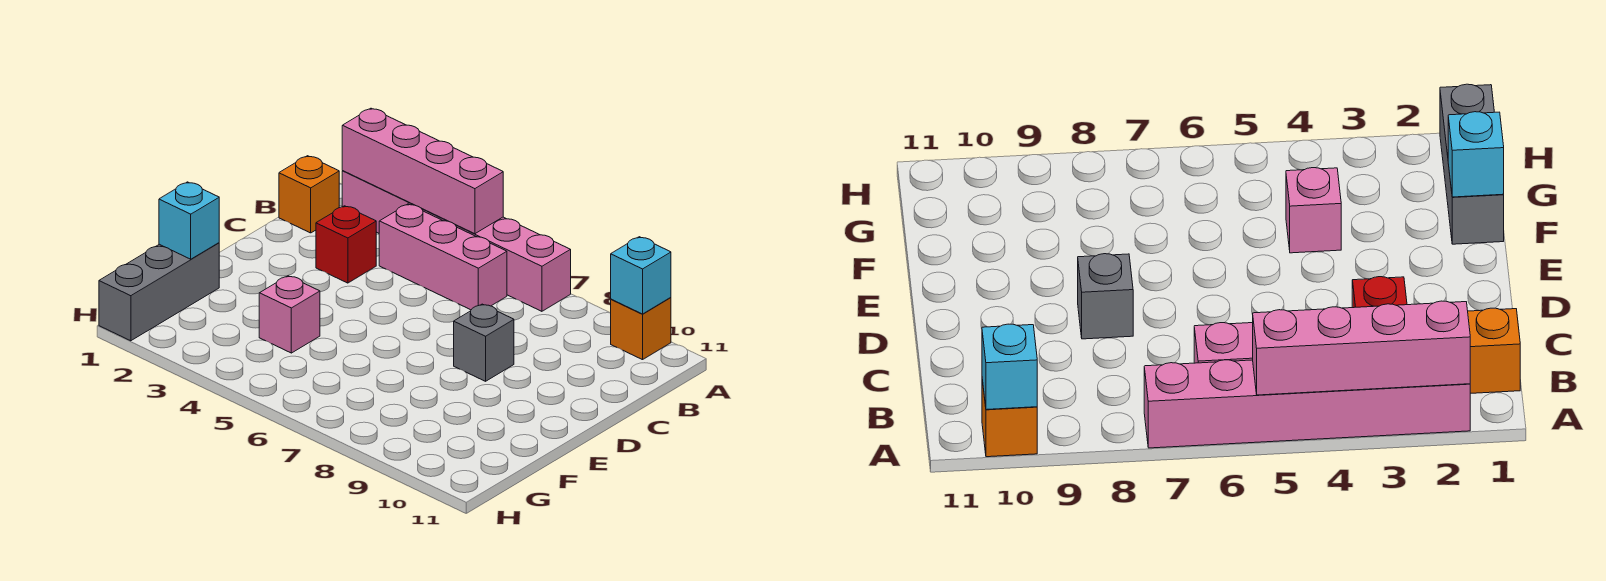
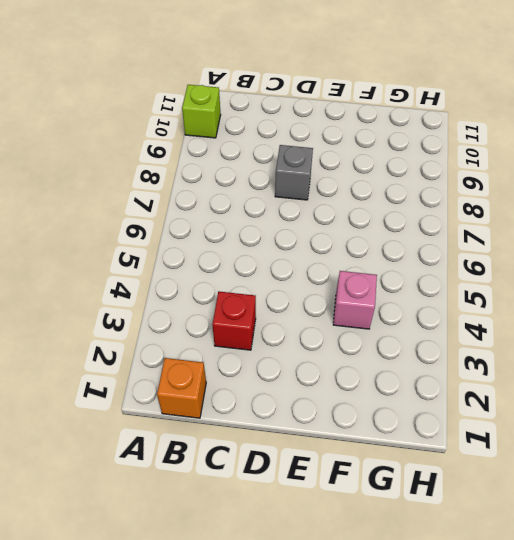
lime brick A10 level 1 -> orange brick A10 level 1
none -> pink brick A2:A7 level 1
none -> pink brick B4:B6 level 1

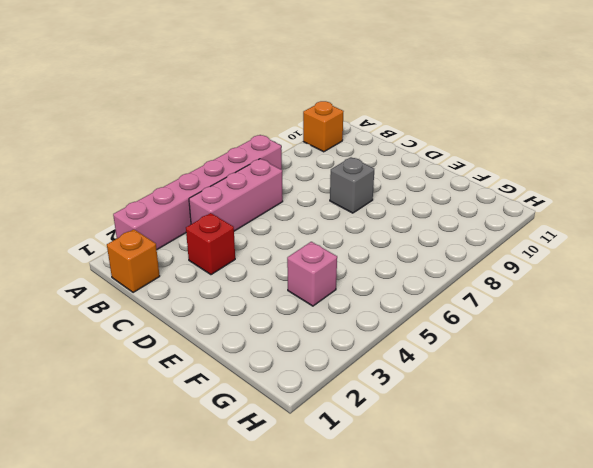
none -> grey brick F1:H1 level 1
none -> pink brick A2:A5 level 2

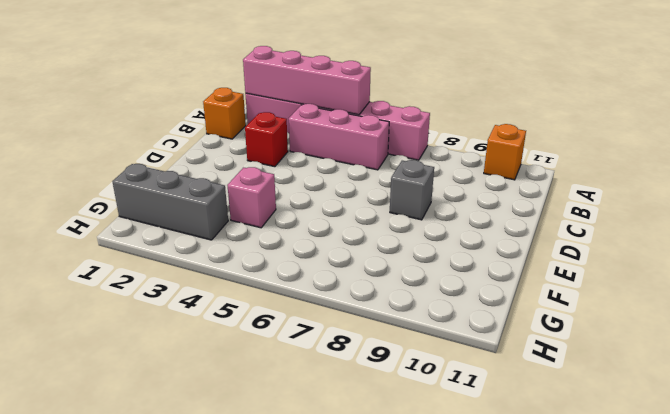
grey brick G1:G3 level 1 -> grey brick F1:H1 level 1
none -> cyan brick A10 level 2
none -> cyan brick F1 level 2

